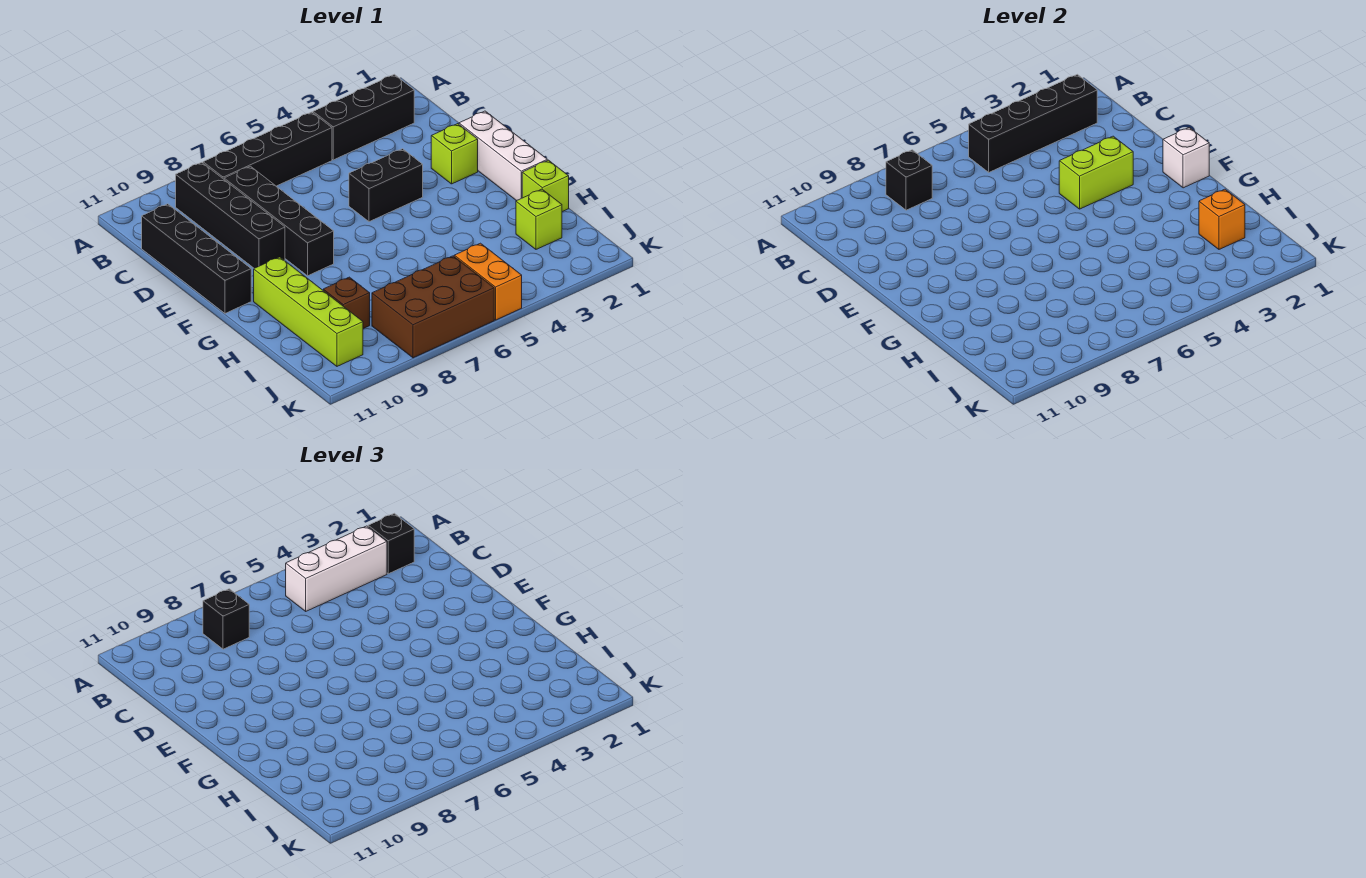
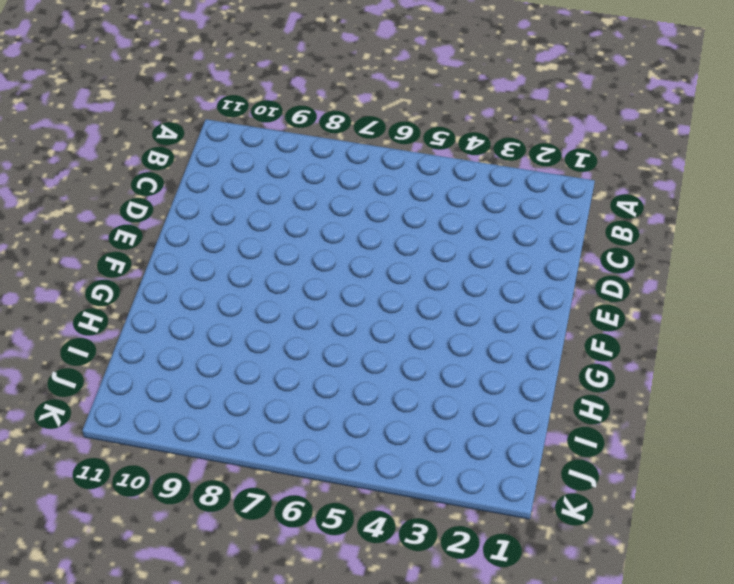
none -> black brick B2:B4 level 1
none -> black brick B5:B8 level 1
none -> black brick B9:E9 level 1

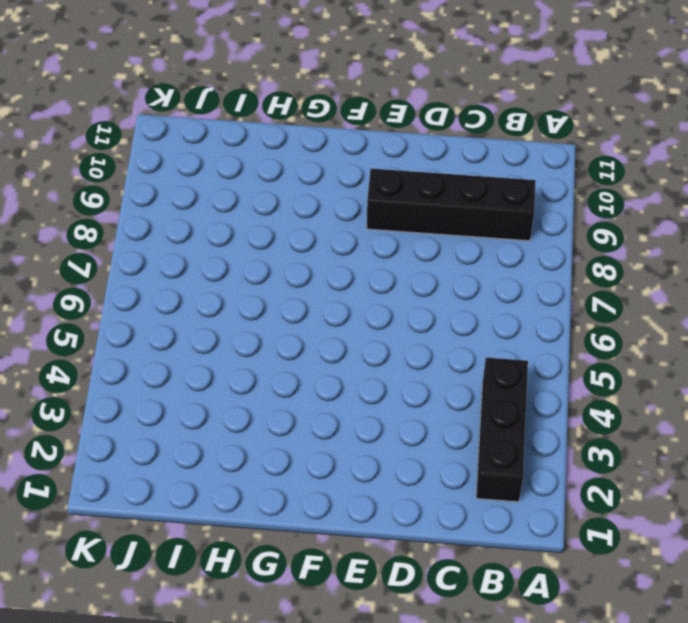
none -> black brick B5:B8 level 1
none -> black brick C8:F8 level 1
none -> black brick C11:F11 level 1

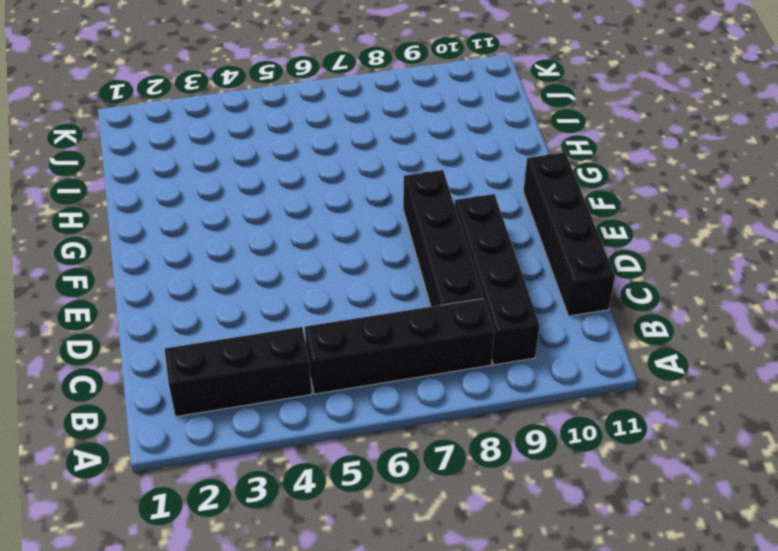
none -> white brick E1:G1 level 1
none -> lime brick E2 level 1
none -> black brick E4:E5 level 1

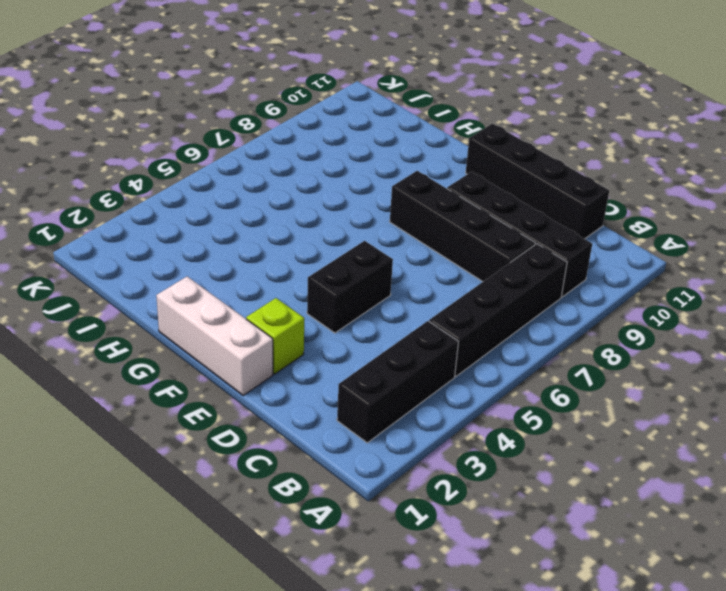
none -> lime brick G10:J10 level 1
none -> lime brick H1 level 1
none -> lime brick I2 level 1

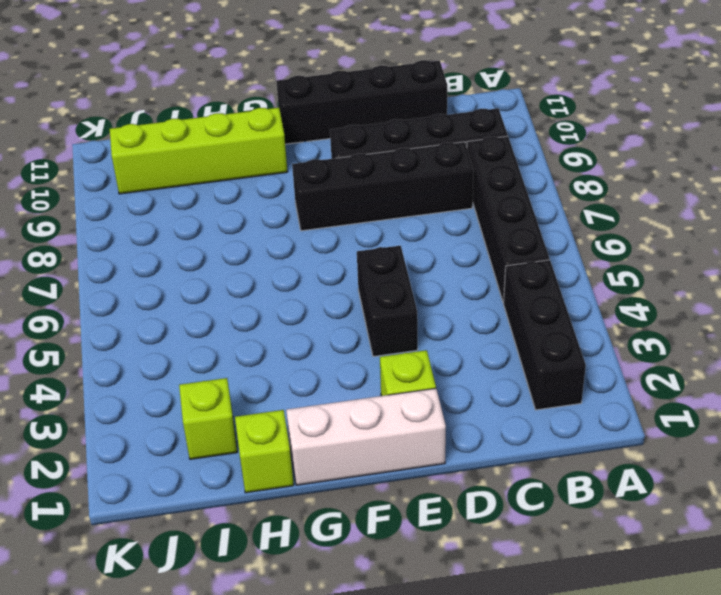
none -> brown brick I9 level 1
none -> orange brick J5:K5 level 1
none -> brown brick J6:K8 level 1

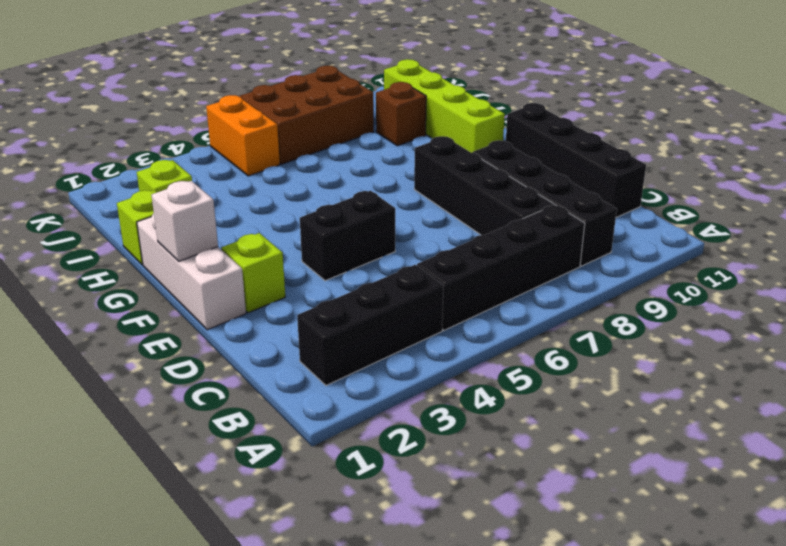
none -> black brick B2:B5 level 2
none -> black brick B8 level 2
none -> lime brick E3:E4 level 2

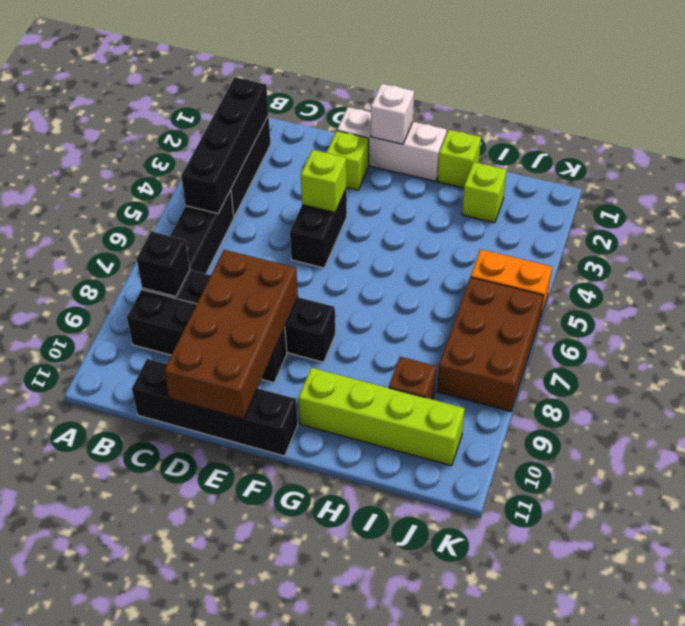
brown brick D8:E11 level 2 -> none
lime brick E4 level 2 -> lime brick E3:E4 level 2
none -> orange brick I2 level 2
none -> black brick B2 level 3
none -> white brick B3:B5 level 3

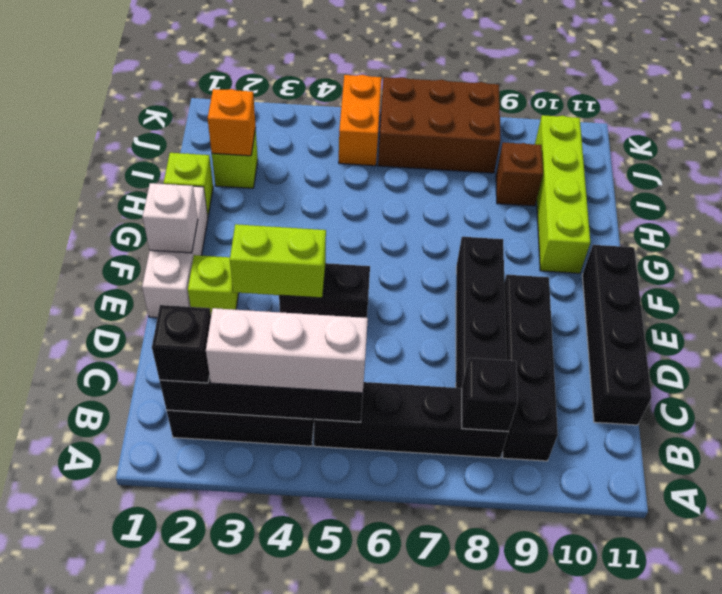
none -> black brick B8 level 3

